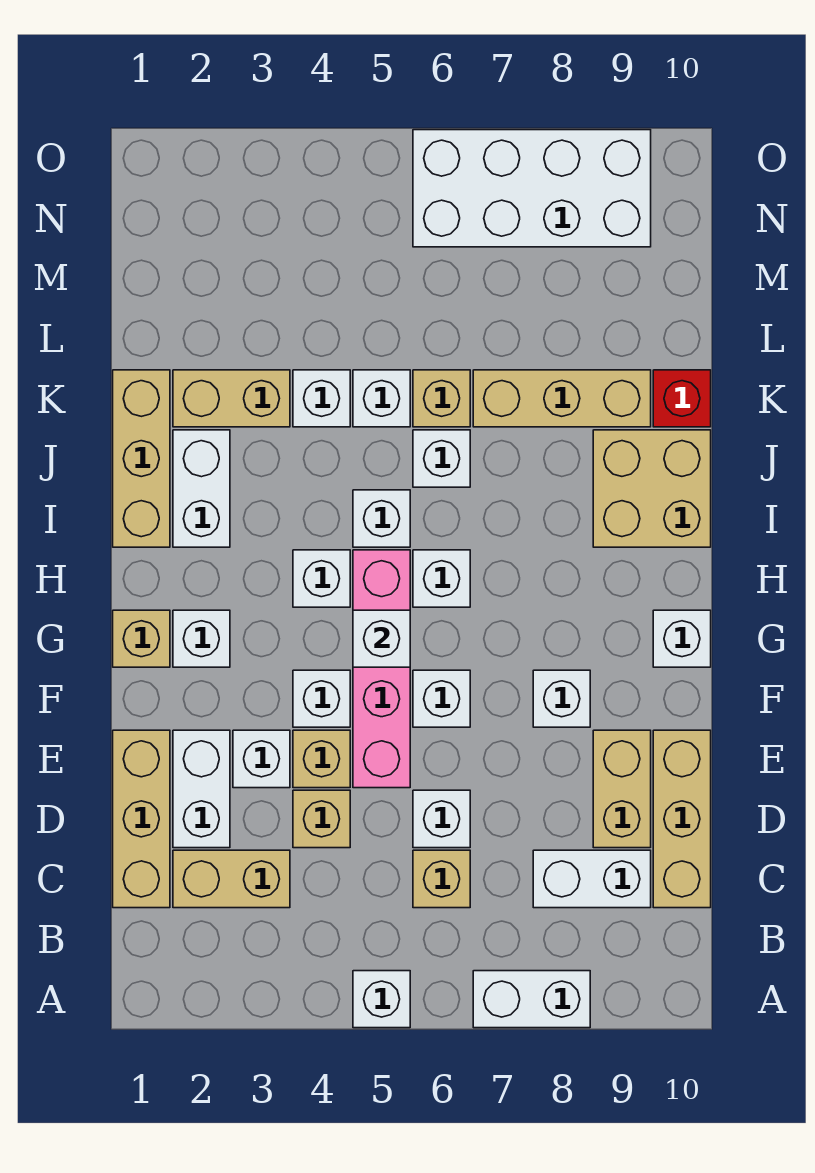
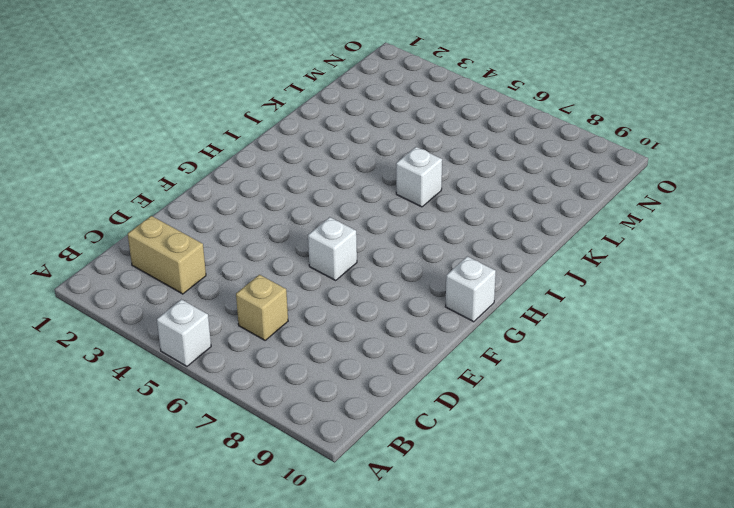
none -> white brick A7:A8 level 1
none -> tan brick C1:E1 level 1
none -> white brick C8:C9 level 1
none -> tan brick C10:E10 level 1

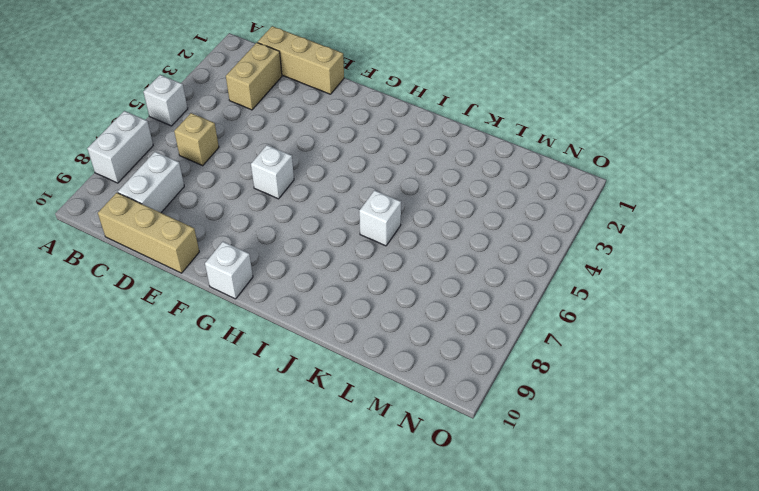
none -> white brick D2:E2 level 1
none -> tan brick D4 level 1
none -> white brick D6 level 1
none -> tan brick D9:E9 level 1

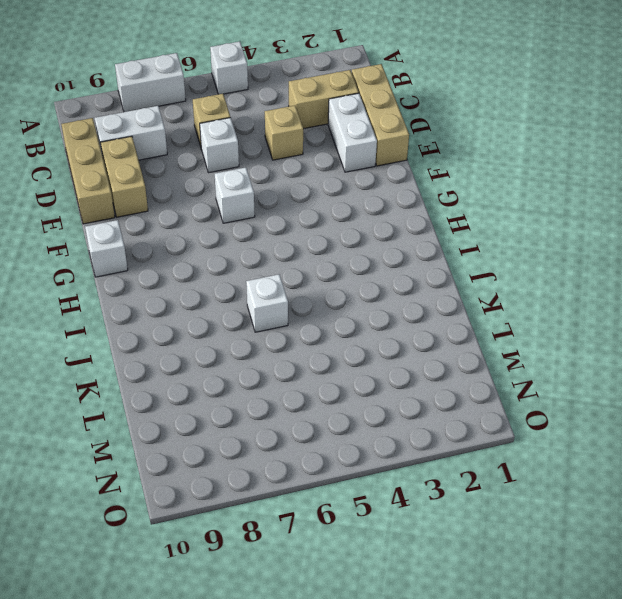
none -> white brick E3 level 1
none -> tan brick E4 level 1
none -> pink brick E5:H5 level 1
none -> white brick F4 level 1

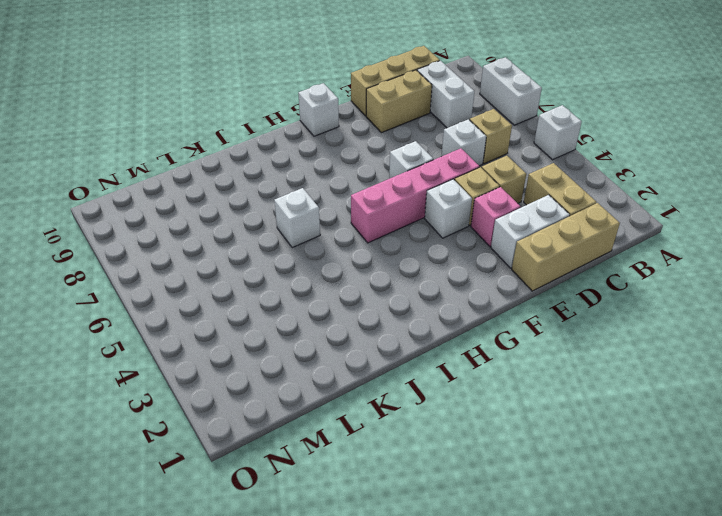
pink brick E3 level 1 -> white brick E3 level 1
none -> white brick F8 level 1
none -> tan brick G1 level 1
none -> white brick G2 level 1
none -> white brick H4 level 1

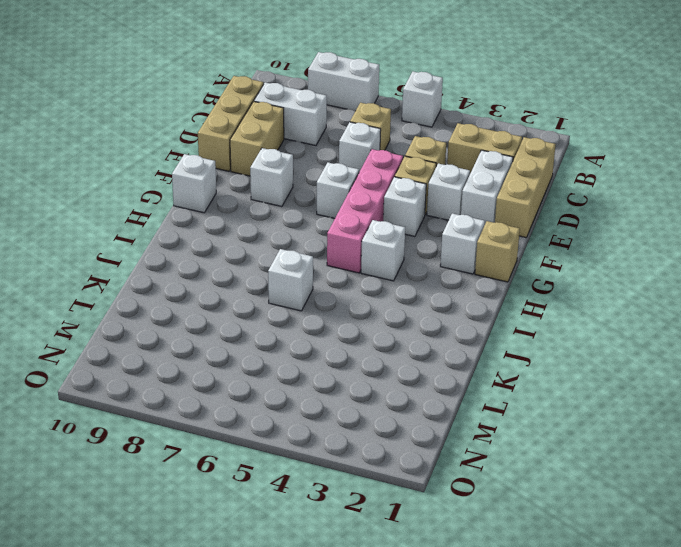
none -> white brick H6 level 1
none -> tan brick I1:K1 level 1
none -> white brick I2:J2 level 1
none -> white brick I5 level 1

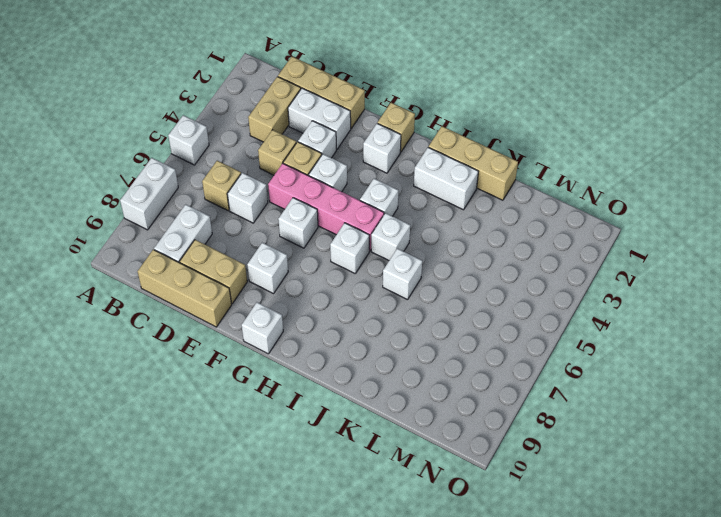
none -> tan brick I9:J10 level 1
none -> tan brick K2:K3 level 1
none -> white brick K4 level 1
none -> white brick K5 level 1

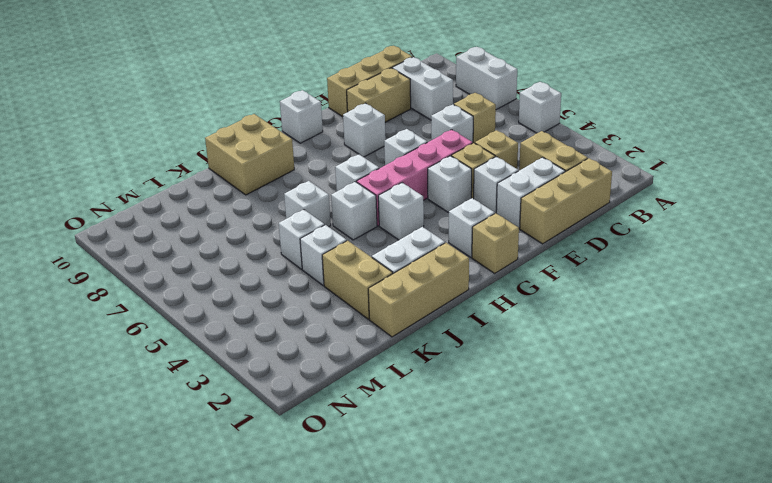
none -> tan brick K6 level 1
none -> tan brick K7:K9 level 1
none -> red brick K10 level 1
none -> white brick N6:O9 level 1

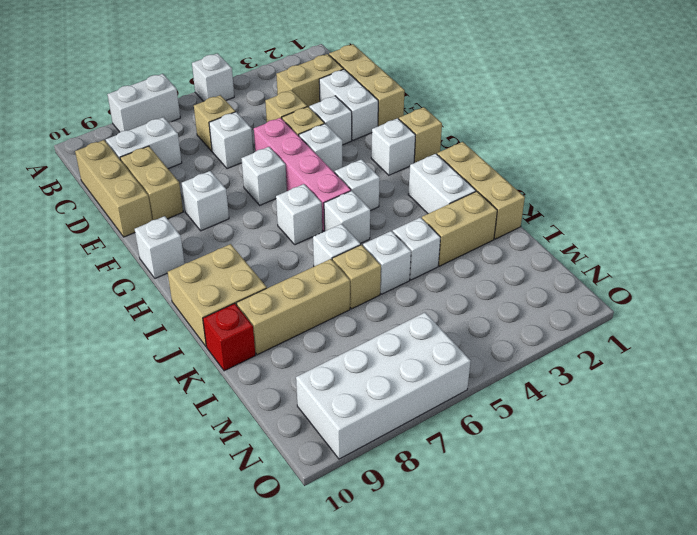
none -> white brick G5 level 2

